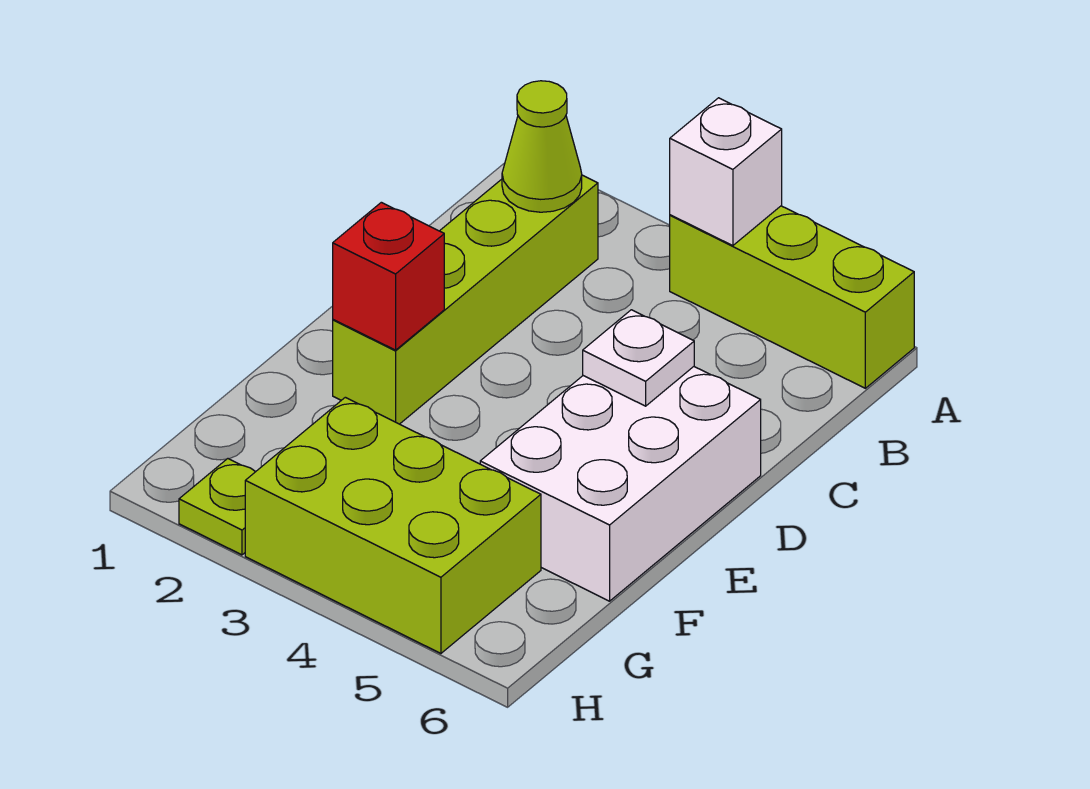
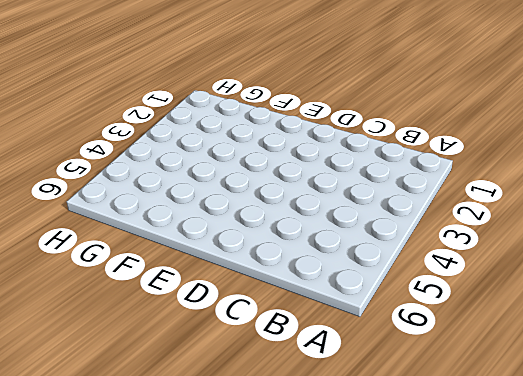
none -> lime brick A4:A6 level 1
none -> lime brick B2:E2 level 1

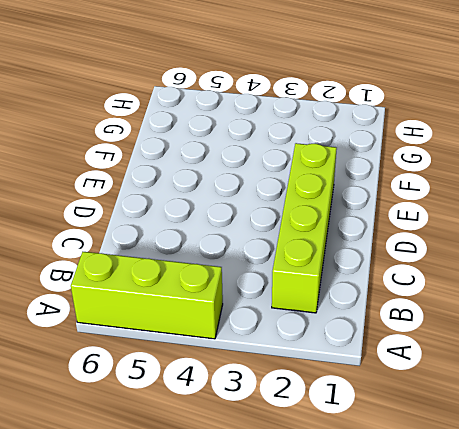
none -> white brick D5:F6 level 1
none -> lime brick G3:H5 level 1

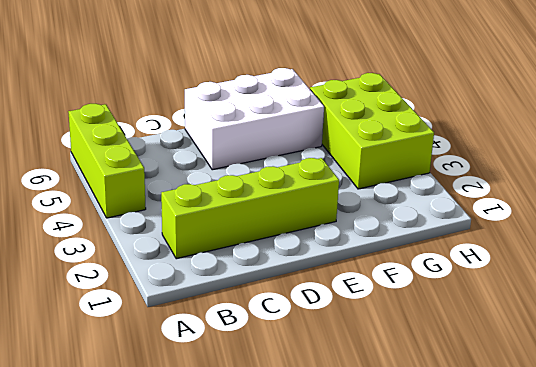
none -> lime plate H2 level 1
none -> white brick A4 level 2

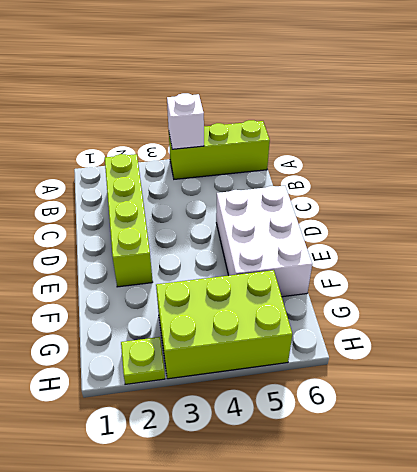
none -> lime cone B2 level 2
none -> white plate D5 level 2

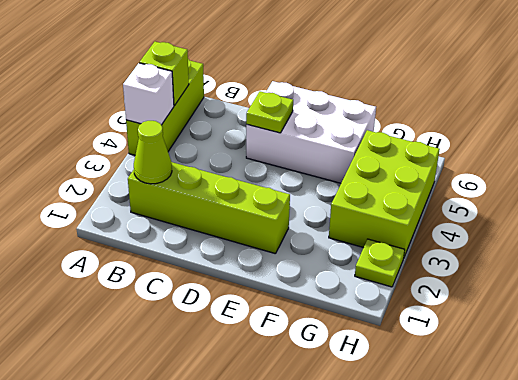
lime brick A5 level 2 -> none
lime plate D5 level 2 -> white plate D5 level 2
none -> red brick E2 level 2

